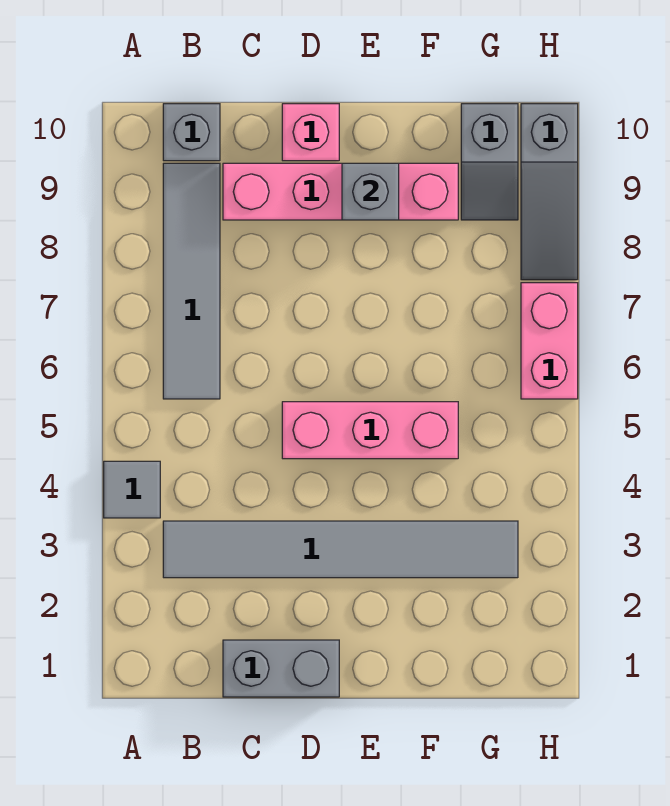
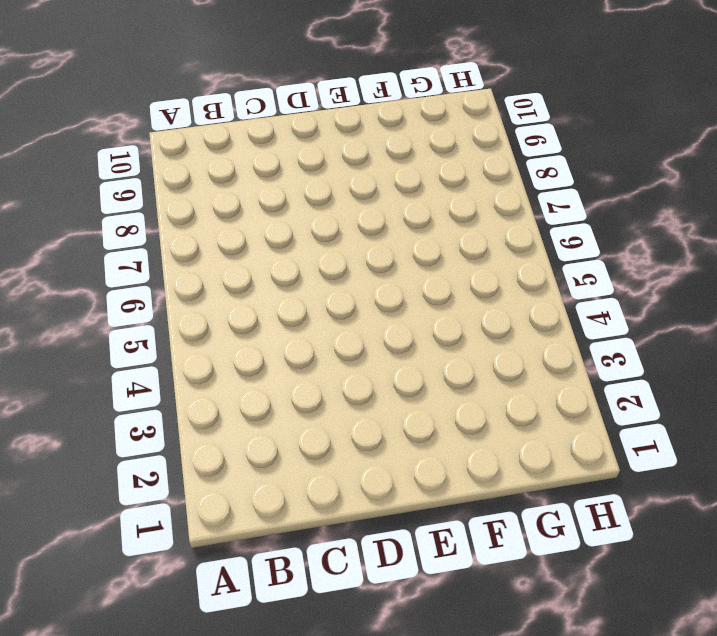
none -> grey tile A4 level 1
none -> grey tile B3:G3 level 1
none -> grey tile B6:B9 level 1

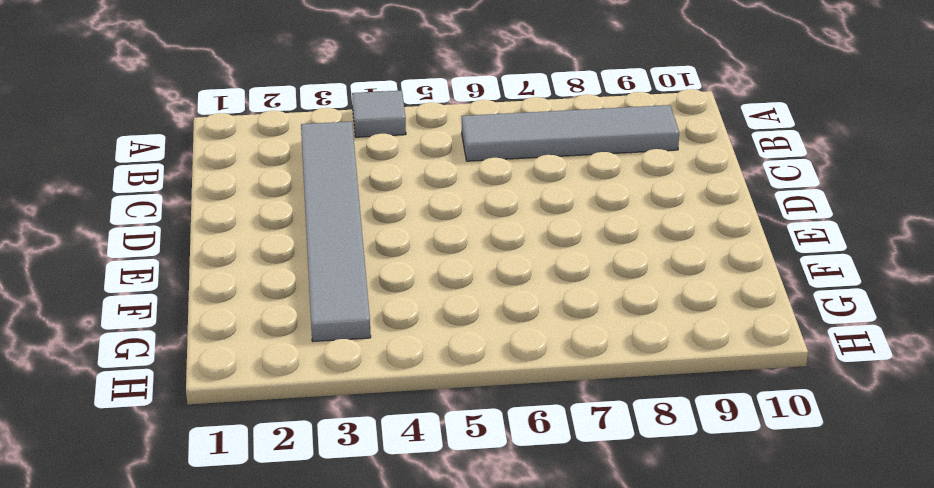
none -> grey brick B10 level 1
none -> grey brick C1:D1 level 1
none -> pink brick C9:F9 level 1

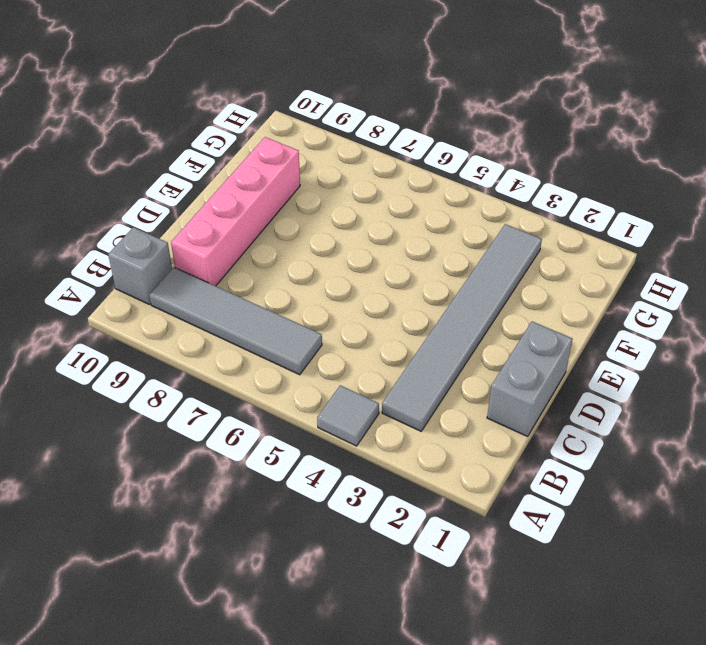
none -> pink brick D5:F5 level 1
none -> pink brick D10 level 1
none -> grey slope G9:G10 level 1 top 10

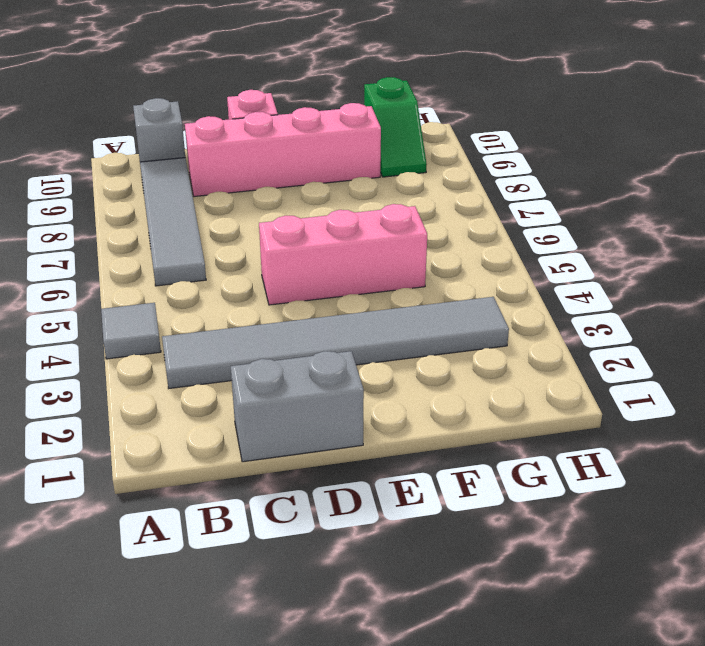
green slope G9:G10 level 1 top 10 -> grey slope G9:G10 level 1 top 10
none -> pink brick H6:H7 level 1
none -> grey slope H8:H10 level 1 top 10
none -> grey brick E9 level 2

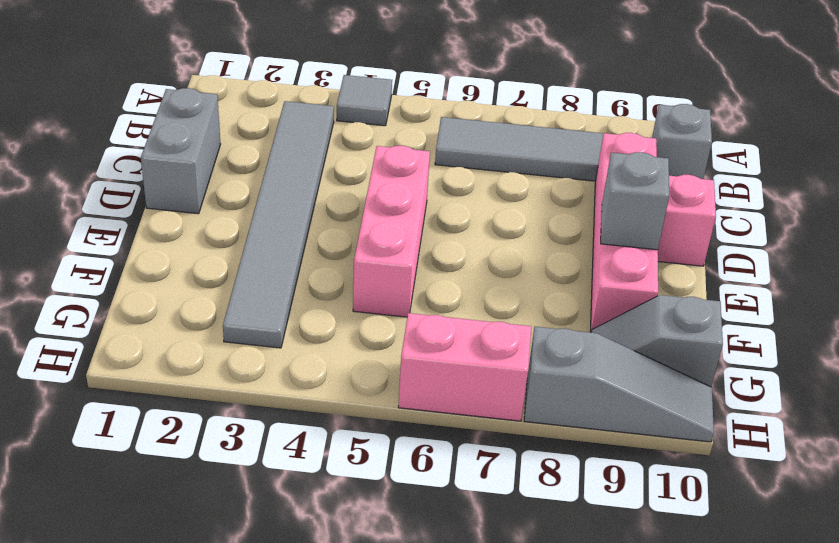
grey slope H8:H10 level 1 top 8 -> grey slope H8:H10 level 1 top 10

